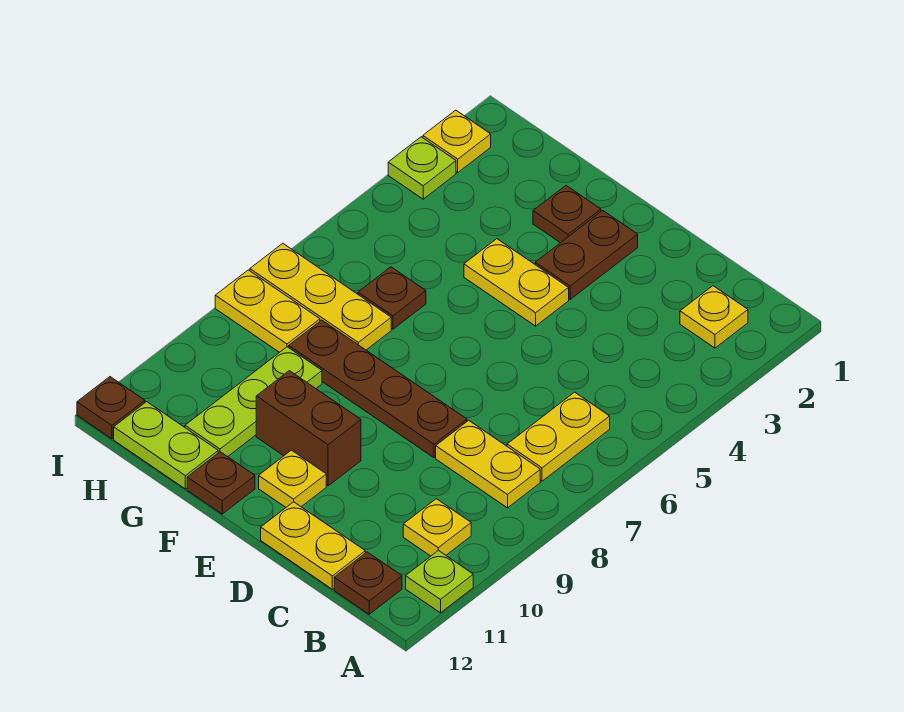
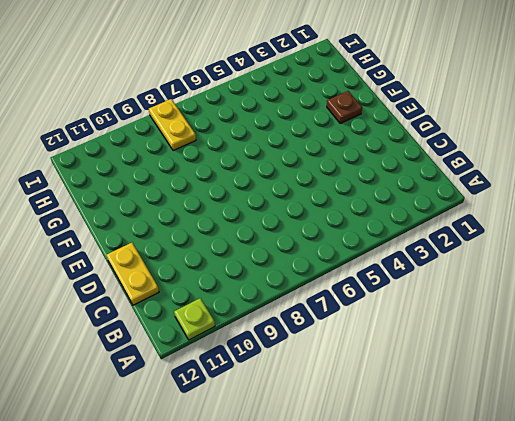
none -> yellow plate B2 level 1
none -> yellow plate B6:B7 level 1
none -> yellow plate B8:C8 level 1

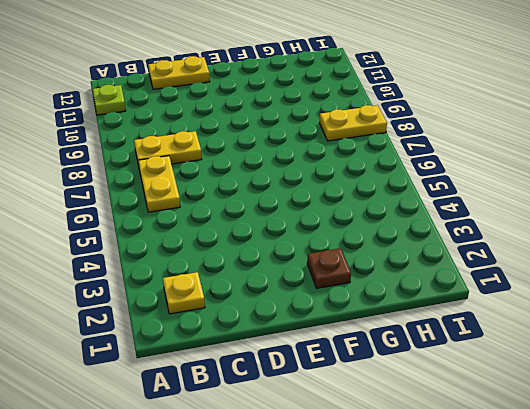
none -> yellow plate B10 level 1
none -> brown plate B12 level 1
none -> brown plate D8:G8 level 1

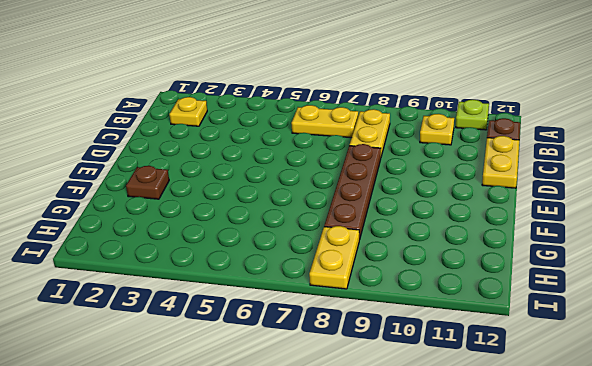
none -> brown plate E2:E3 level 1
none -> yellow plate E4:F4 level 1
none -> brown brick E10:F10 level 1

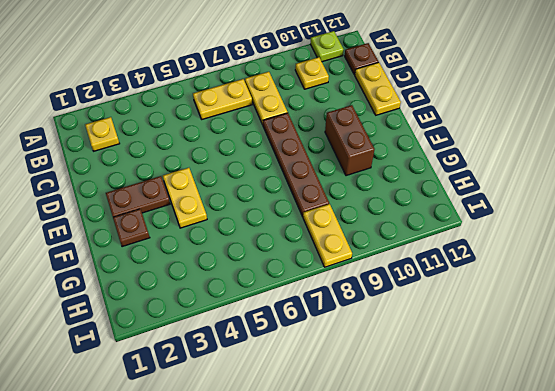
none -> yellow plate E11 level 1
none -> brown plate F12 level 1
none -> brown plate G6 level 1

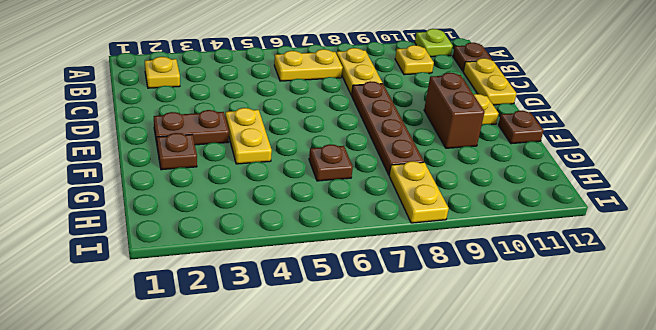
none -> yellow plate G7:I7 level 1
none -> lime plate G9:G11 level 1
none -> lime plate G12:H12 level 1

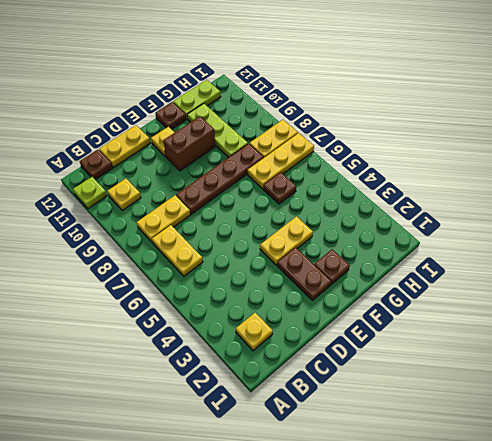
none -> yellow plate I2 level 1
none -> lime plate I3 level 1
none -> brown plate I12 level 1

